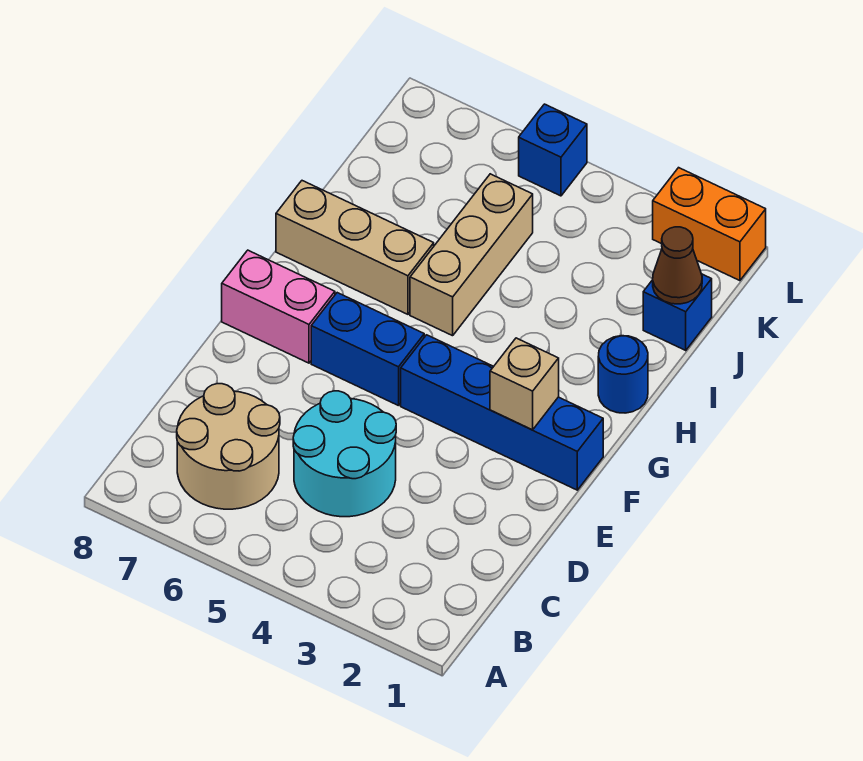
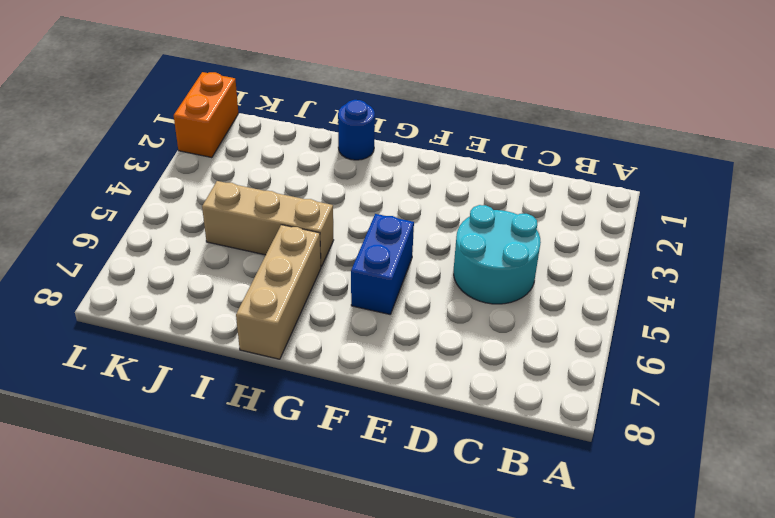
none -> tan round brick B6:C7 level 1
none -> blue brick F1:F4 level 1
none -> pink brick F7:F8 level 1

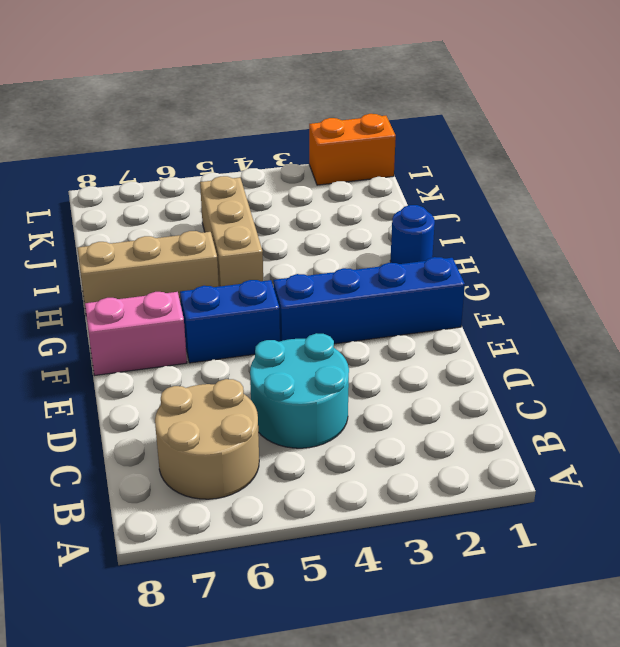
none -> blue brick J1 level 1
none -> blue brick L5 level 1
none -> tan brick F2 level 2

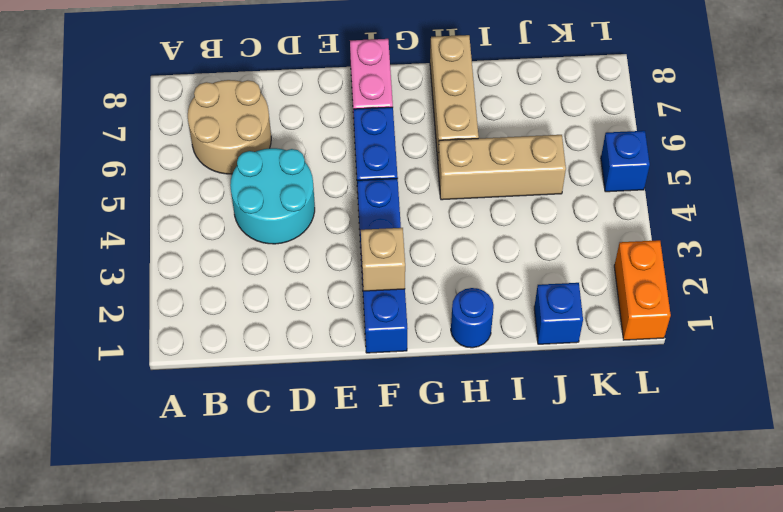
none -> brown cone J1 level 2

